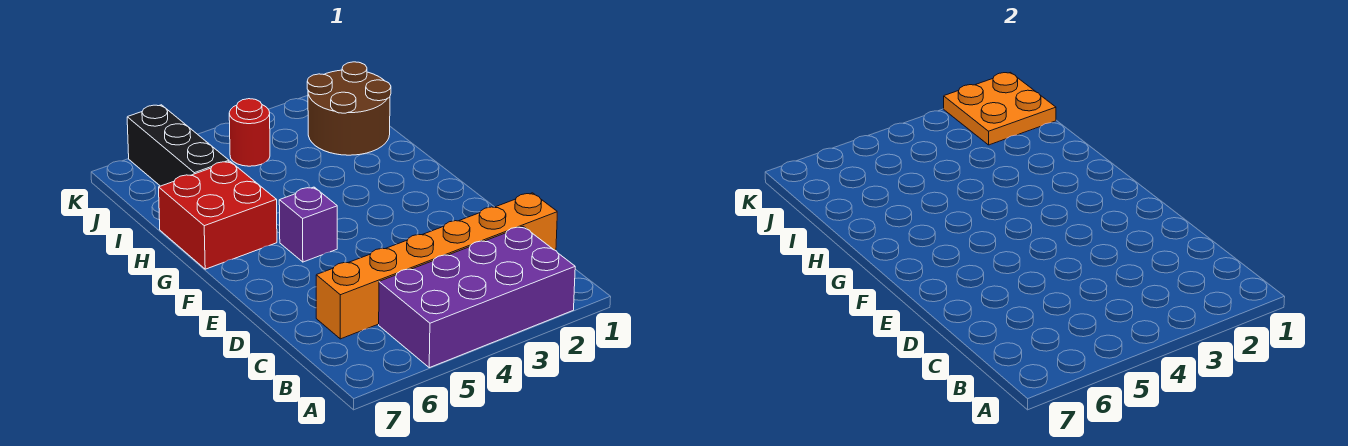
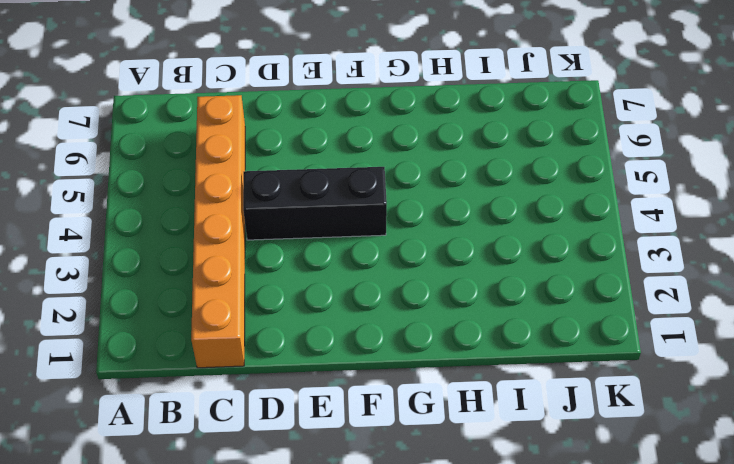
black brick D4:F4 level 1 -> black brick I6:K6 level 1
none -> purple brick A2:B5 level 1
none -> purple brick F5 level 1

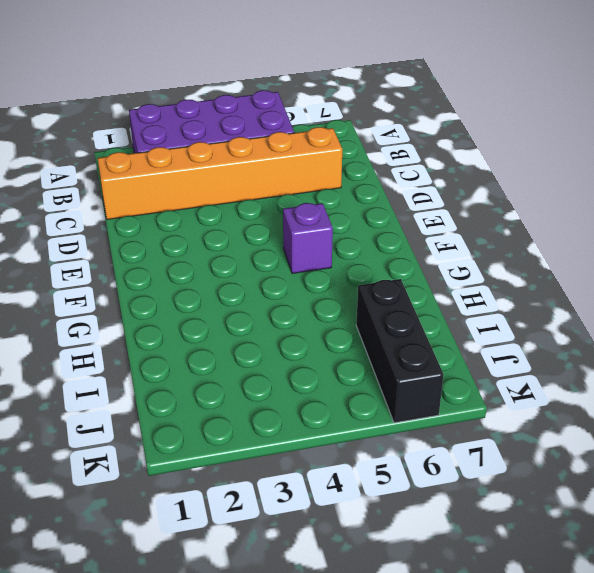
none -> red brick G6:H7 level 1
none -> brown round brick I1:J2 level 1

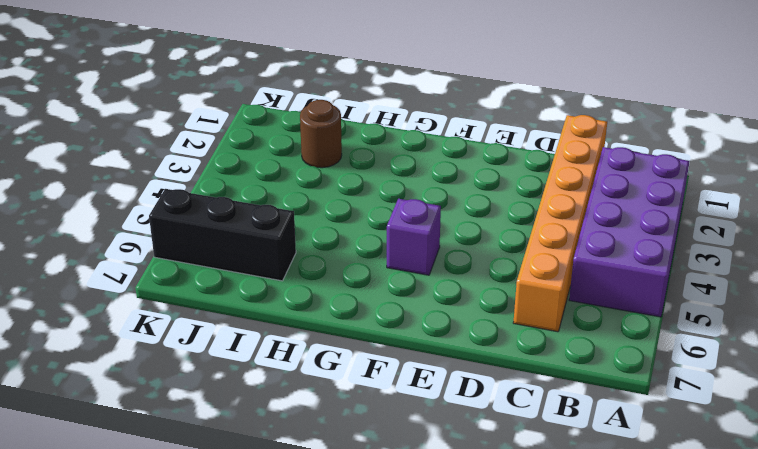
brown round brick I2 level 1 -> brown round brick I1:J2 level 1
none -> red brick G6:H7 level 1
none -> red round brick J4 level 1

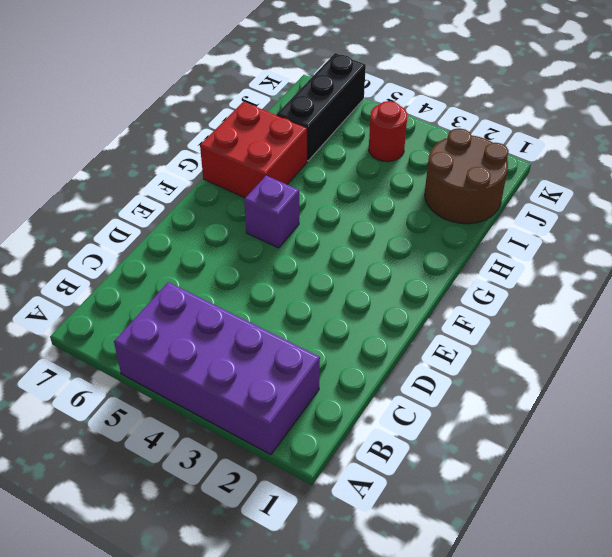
none -> orange brick C1:C6 level 1
none -> orange plate J1:K2 level 2

